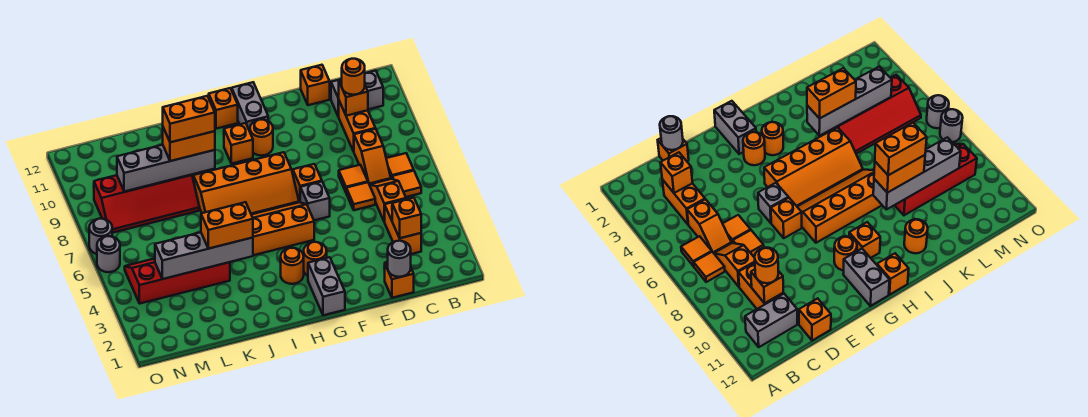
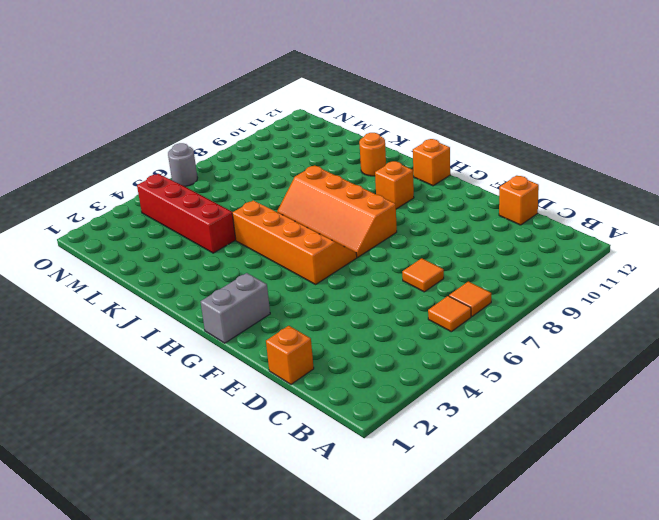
none -> grey brick B11:C11 level 1
none -> orange brick C3:C4 level 1
none -> orange slope C5:C6 level 1 top 5
none -> orange slope C7:C8 level 1 top 8

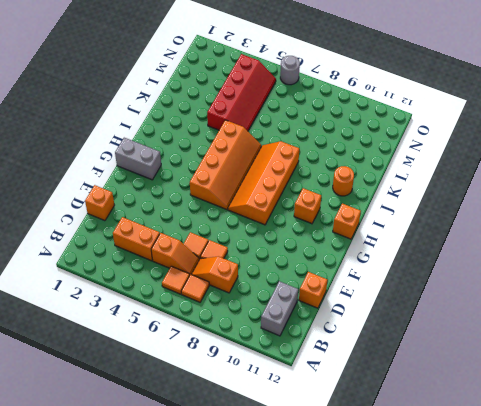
none -> orange brick C9:C10 level 1
none -> grey brick F6 level 1
none -> orange brick F7 level 1
none -> orange round brick G3 level 1

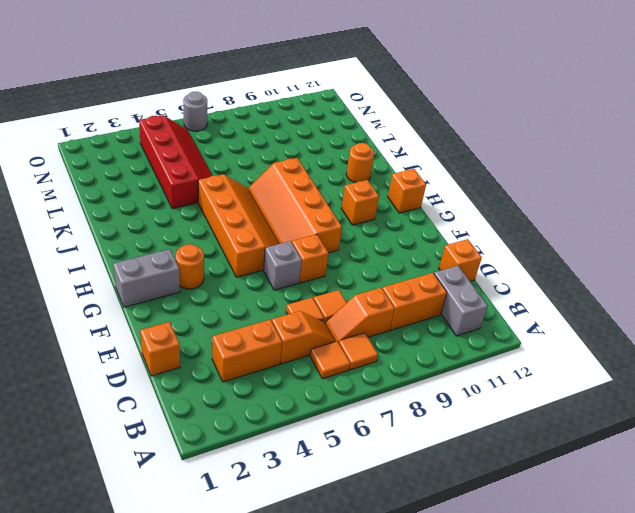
none -> orange round brick G10 level 1
none -> grey brick G11:G12 level 1
none -> orange round brick H3 level 1
none -> red slope K8:N9 level 1 top 9

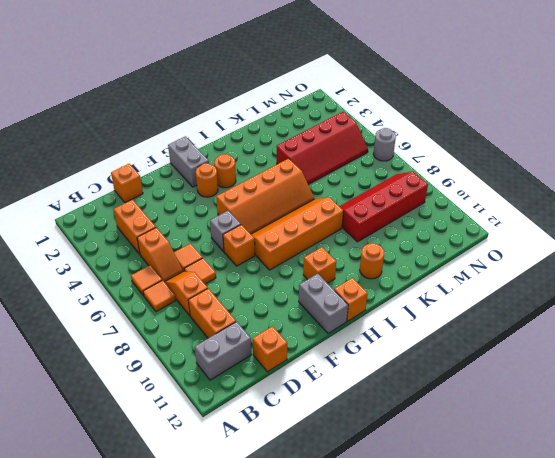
none -> orange round brick G10 level 1
none -> grey round brick O7 level 1
none -> orange brick C3 level 2
none -> orange brick C10 level 2

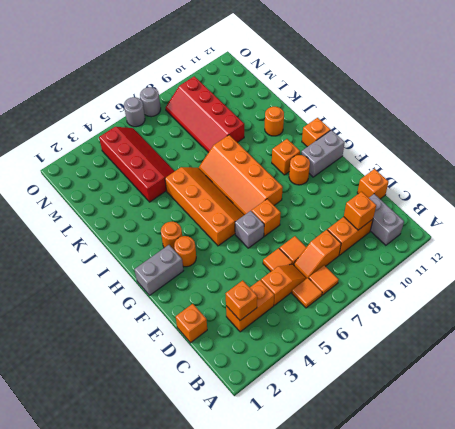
none -> grey round brick D1 level 2
none -> grey brick J4:M4 level 2
none -> grey brick J9:M9 level 2
none -> orange round brick C10 level 3

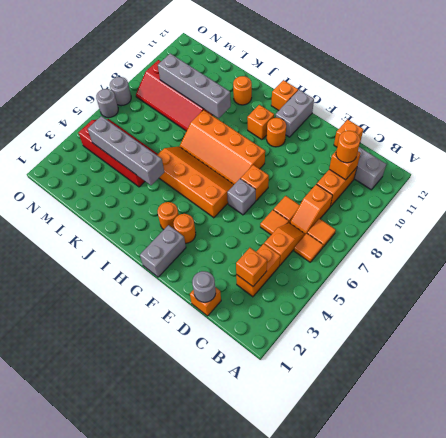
none -> orange brick J4:K4 level 3
none -> orange brick J9:K9 level 3
none -> orange brick J9:K9 level 4

